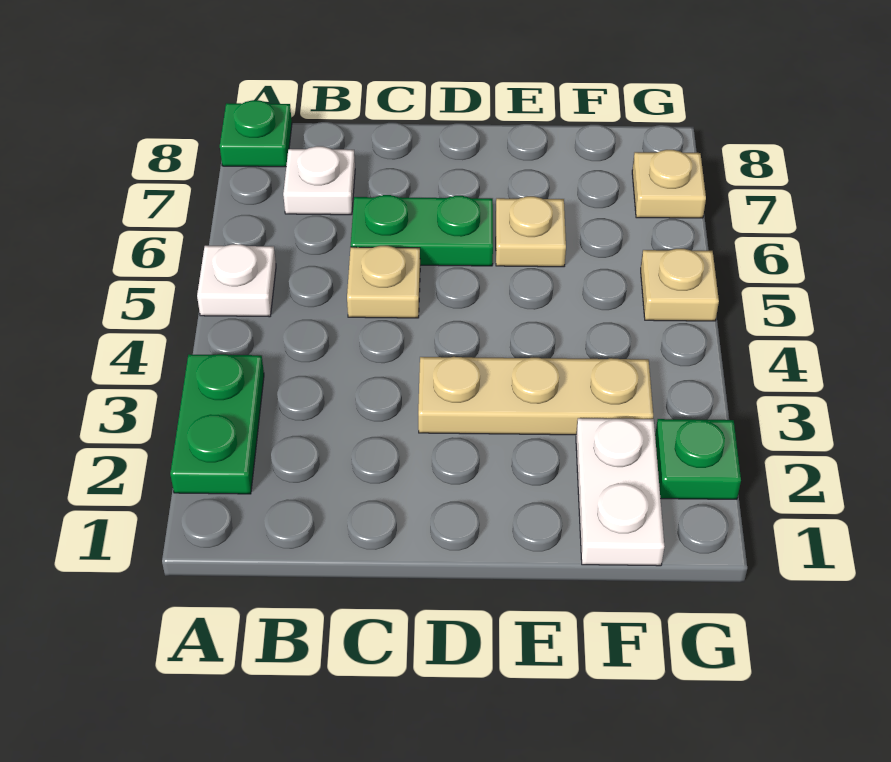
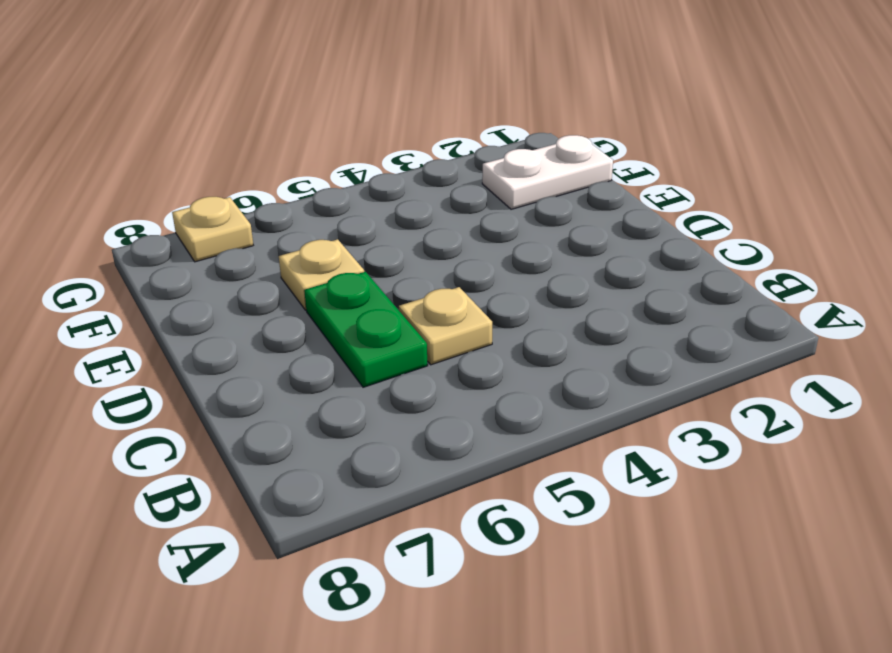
none -> green plate A2:A3 level 1
none -> white plate A5 level 1
none -> green plate A8 level 1

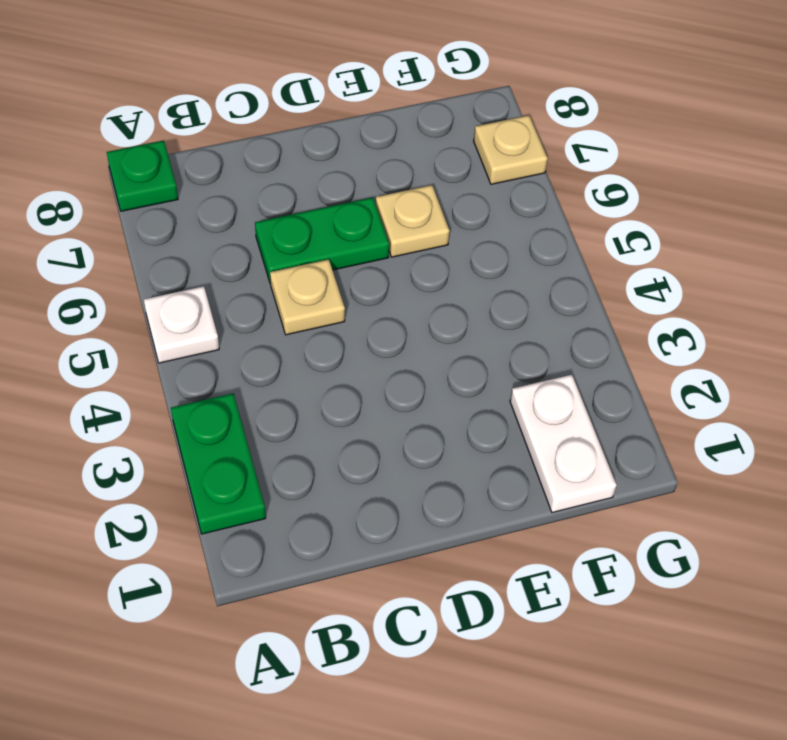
none -> white plate B7 level 1
none -> tan plate D3:F3 level 1
none -> green plate G2 level 1

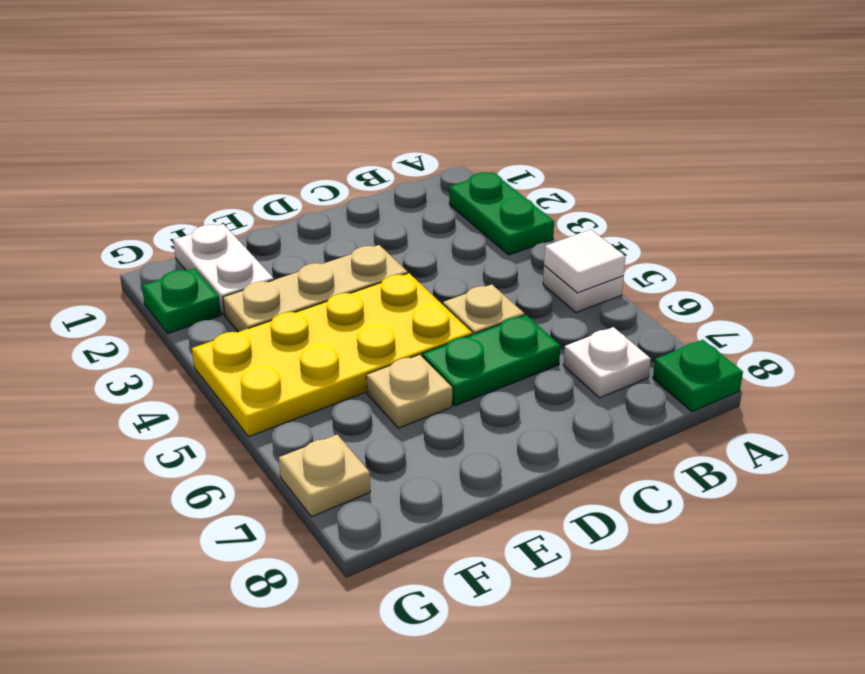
white tile A5 level 2 -> none
yellow plate D4:G5 level 1 -> tan plate G5 level 1

